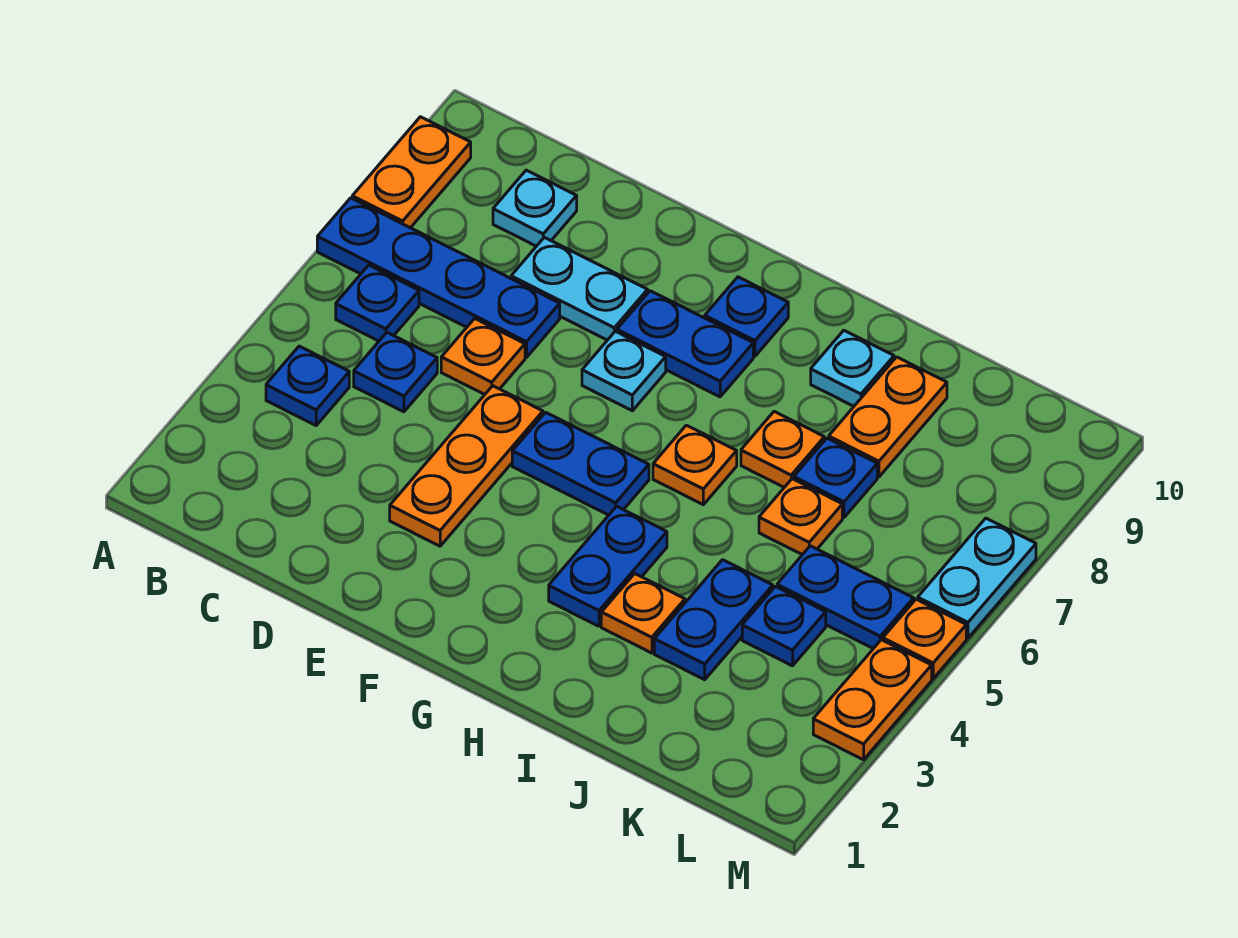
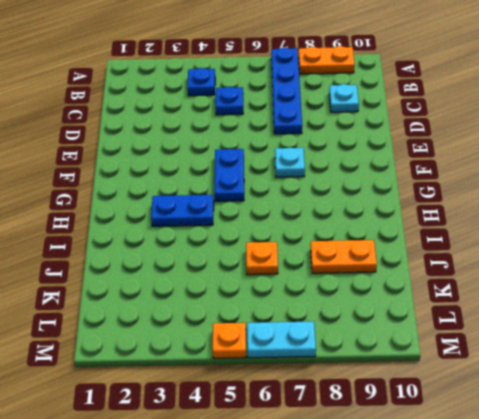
none -> blue plate B6 level 1
none -> orange plate D6 level 1
none -> cyan plate D8:E8 level 1

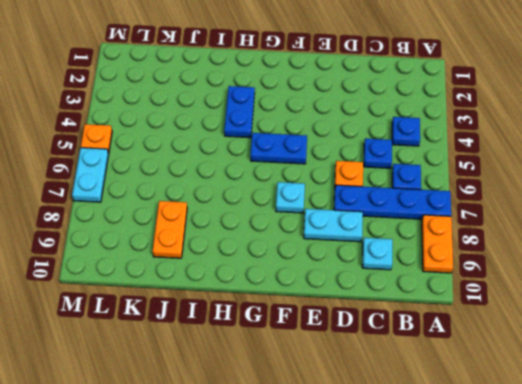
none -> orange plate E3:E5 level 1
none -> blue plate F8:G8 level 1
none -> blue plate G9 level 1

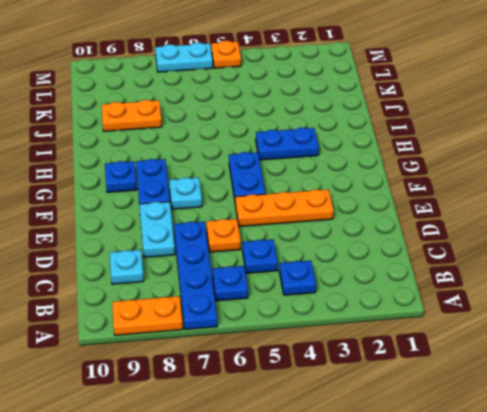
none -> orange plate H6 level 1
none -> orange plate I3 level 1
none -> orange plate I7 level 1

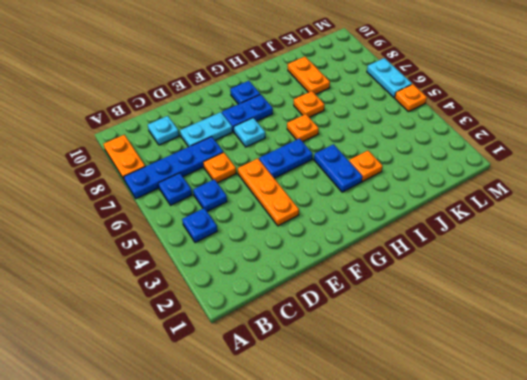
none -> cyan plate I9 level 1
none -> blue plate J3:J4 level 1
none -> orange plate J6 level 1

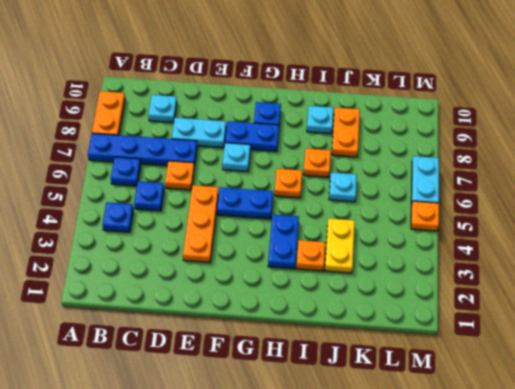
yellow plate J3:J4 level 1 -> blue plate J3:J4 level 1
cyan plate J6 level 1 -> orange plate J6 level 1
none -> blue plate J7 level 1
none -> blue plate K4 level 1
none -> blue plate K5:L5 level 1

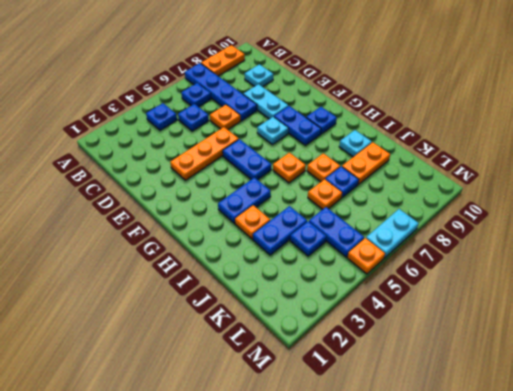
none -> orange plate M3:M4 level 1

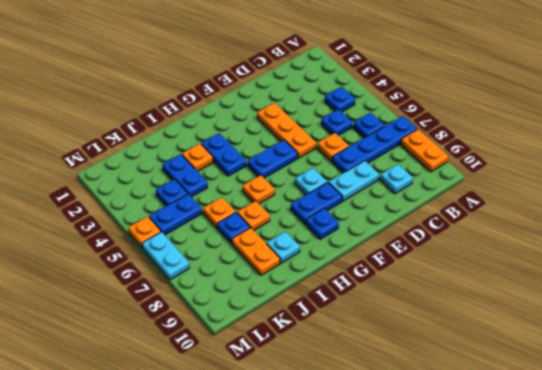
none -> orange plate M3:M4 level 1

